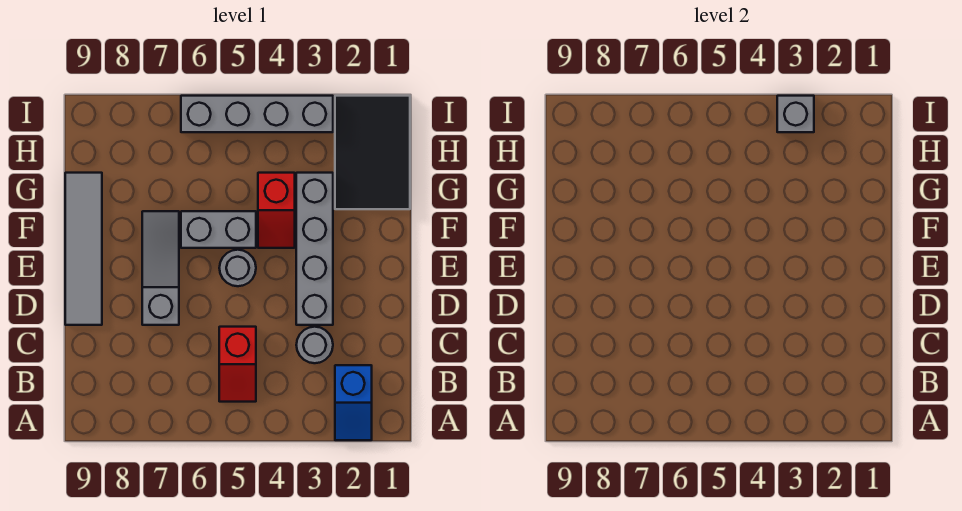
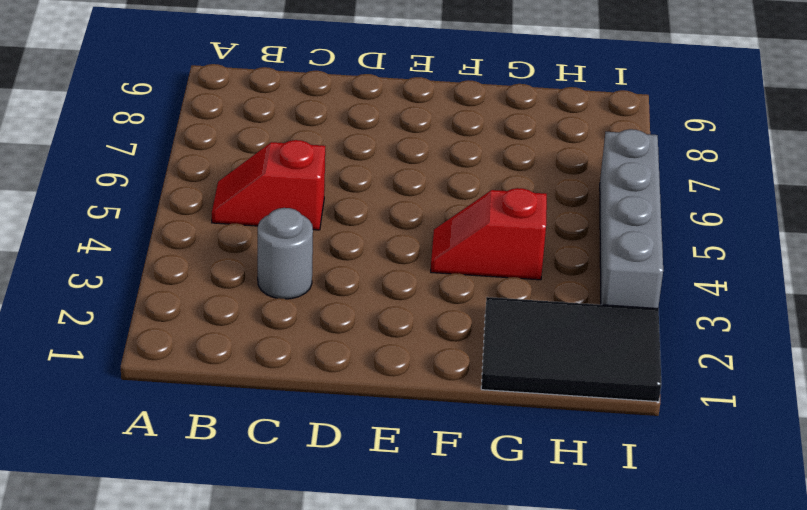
none -> blue slope A2:B2 level 1 top B
none -> grey brick D3:G3 level 1
none -> grey slope D7:F7 level 1 top D

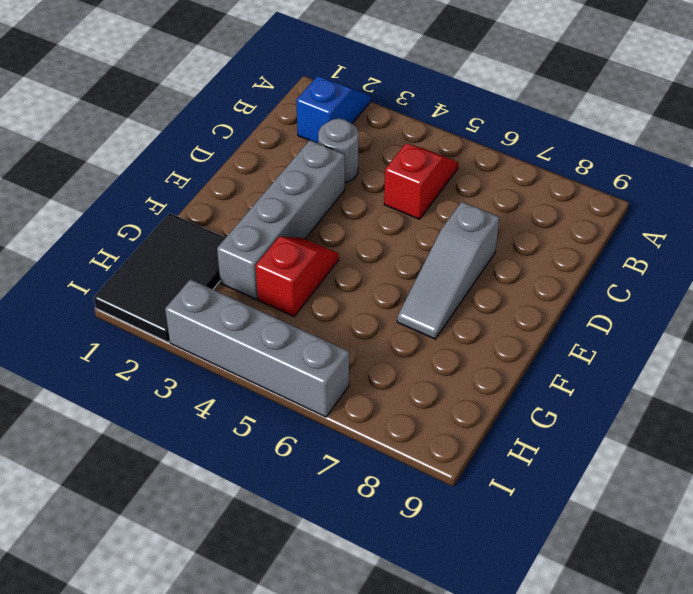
none -> grey tile D9:G9 level 1
none -> grey round brick E5 level 1
none -> grey brick F5:F6 level 1

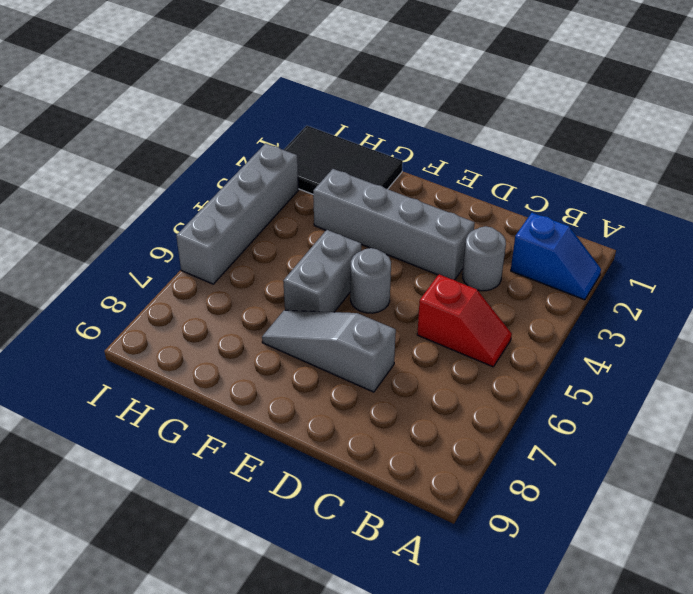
none -> grey tile D9:G9 level 1
none -> red slope F4:G4 level 1 top G
none -> grey brick I3 level 2

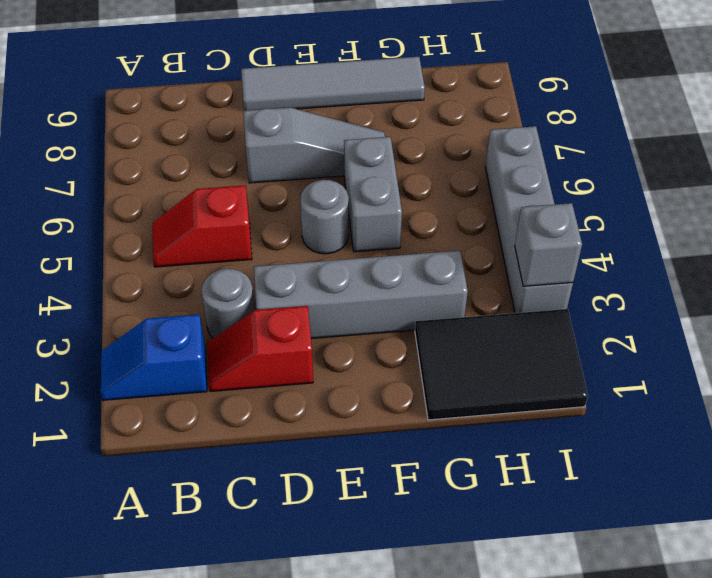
red slope C2:D2 level 1 top D -> red slope F4:G4 level 1 top G

